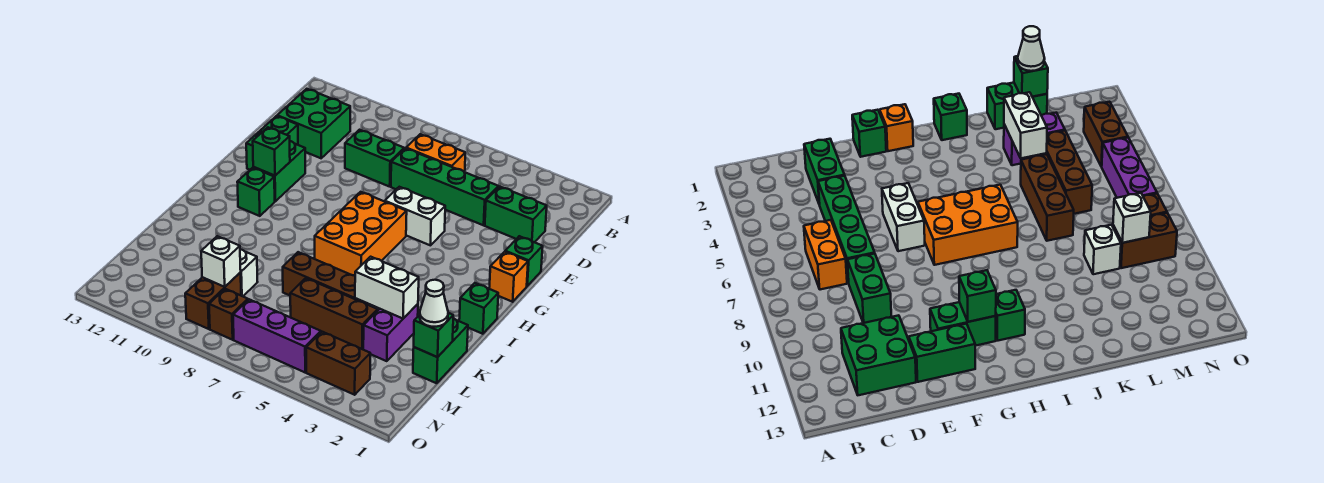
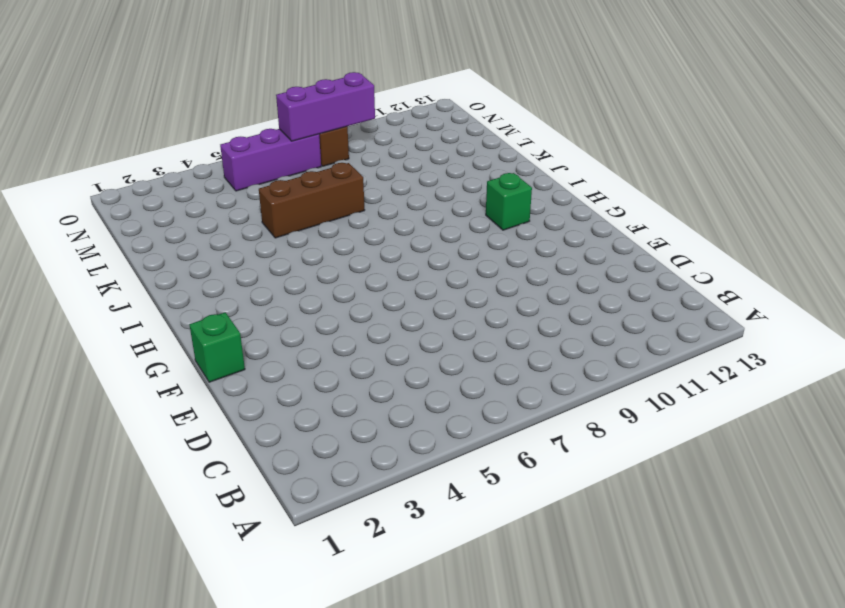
purple brick N7:N9 level 2 -> none
none -> orange brick C6:C7 level 1
none -> green brick C11:D12 level 1
none -> green brick D2:D3 level 1

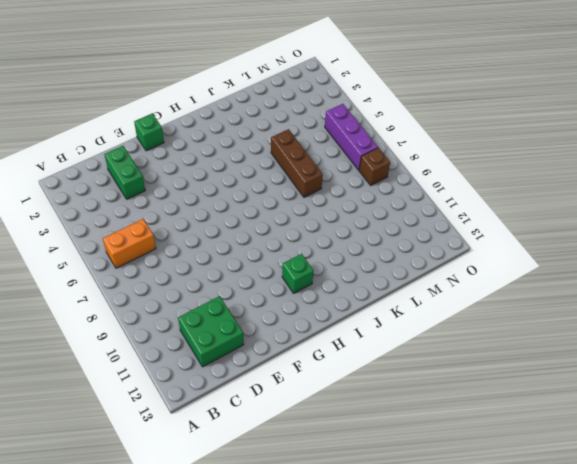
orange brick B6:C6 level 1 -> orange brick C6:C7 level 1
none -> green brick D4:D7 level 1
none -> green brick D8:D9 level 1
none -> green brick E12:F12 level 1

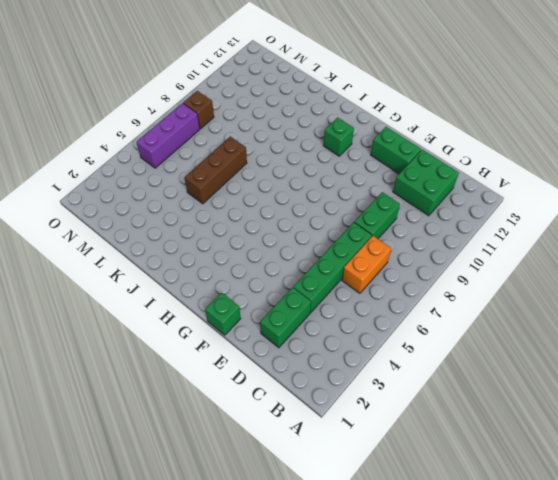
none -> white brick F5:F6 level 1
none -> green brick F11:G11 level 1
none -> orange brick G1 level 1

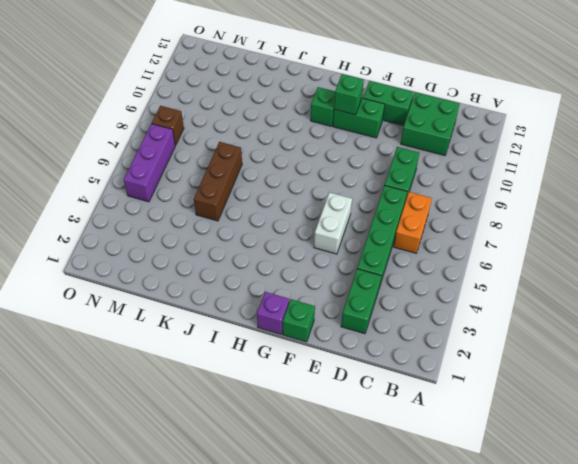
purple brick G1 level 1 -> orange brick G1 level 1
none -> orange brick G6:I7 level 1
none -> green brick I1 level 1
none -> green brick K1:L1 level 1

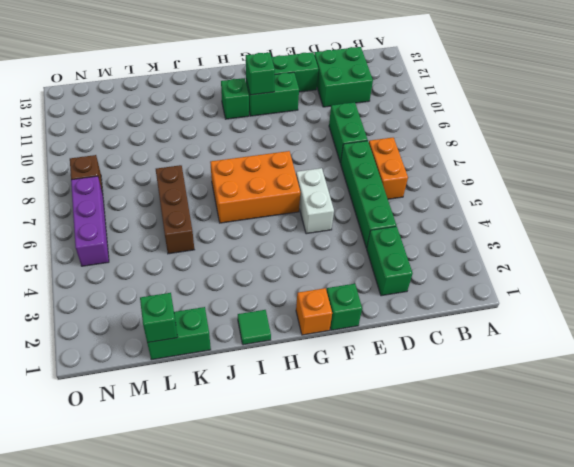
green tile I1 level 1 -> green brick I1 level 1
none -> purple brick K3:L3 level 1
none -> brown brick L4:L6 level 1
none -> white brick L9 level 1

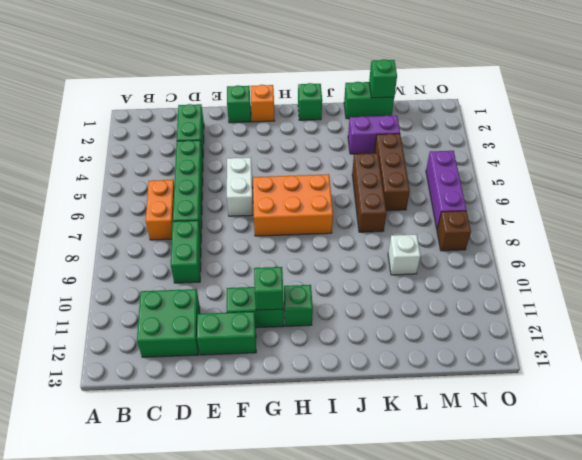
none -> brown brick M9:N9 level 1
none -> brown brick N3:N4 level 1
none -> white brick K3:K4 level 2

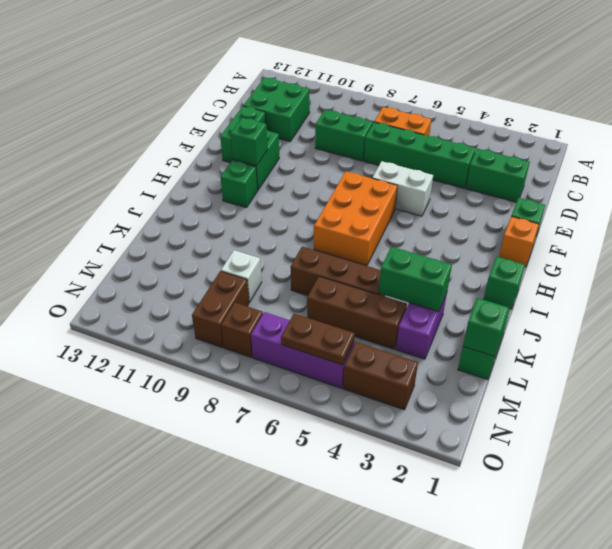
green brick K3:K4 level 2 -> white brick K3:K4 level 2
brown plate N5:N6 level 2 -> none
none -> white brick M9 level 2
none -> white cone L1 level 3

